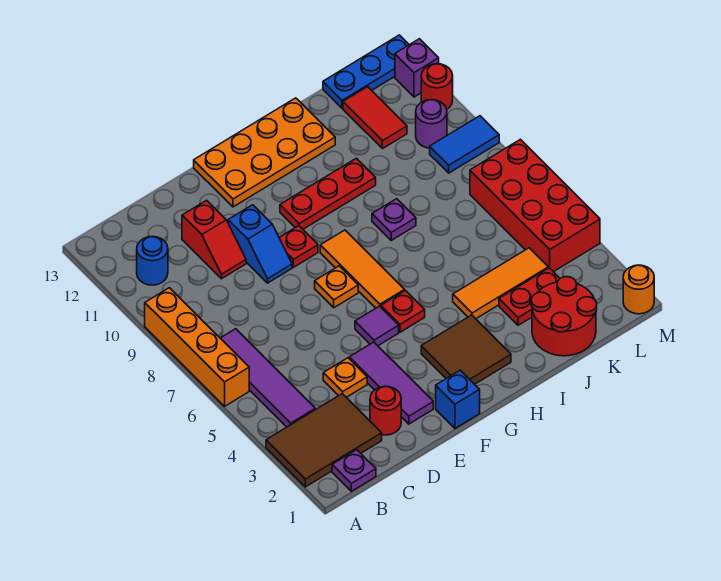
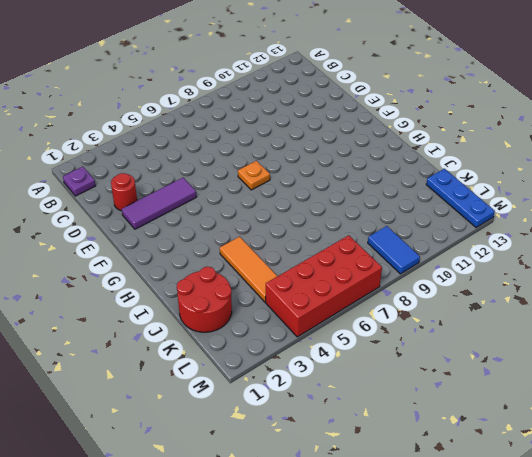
none -> brown tile A2:C3 level 1
none -> orange brick A6:A9 level 1
none -> purple tile B4:B7 level 1
none -> blue round brick B11 level 1

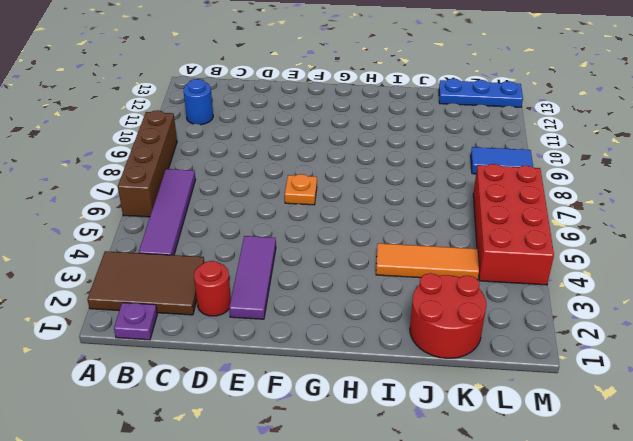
brown brick A6:A9 level 1 -> orange brick A6:A9 level 1
none -> orange plate D4 level 1
none -> red slope D10:D11 level 1 top 11
none -> blue slope E9:E10 level 1 top 10
none -> blue brick F1 level 1

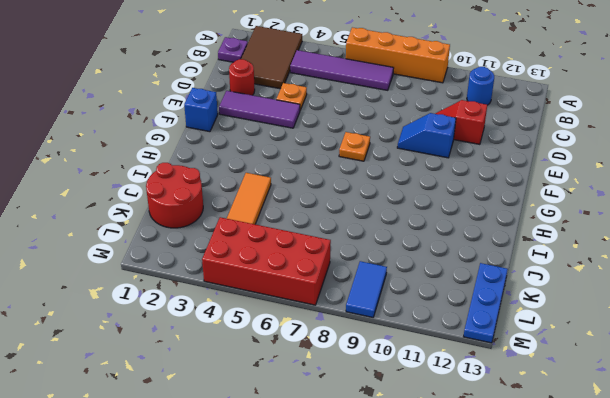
none -> purple tile F5 level 1
none -> red plate F9 level 1
none -> orange plate F12:I13 level 1
none -> brown tile G2:H3 level 1

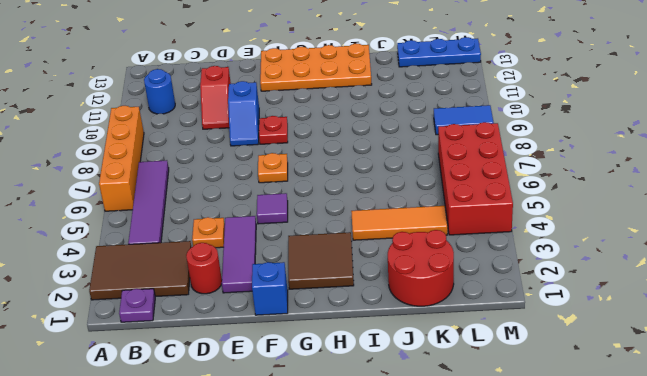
none -> red plate G5 level 1
none -> orange tile G6:G8 level 1
none -> red plate G10:I10 level 1
none -> purple plate I8 level 1

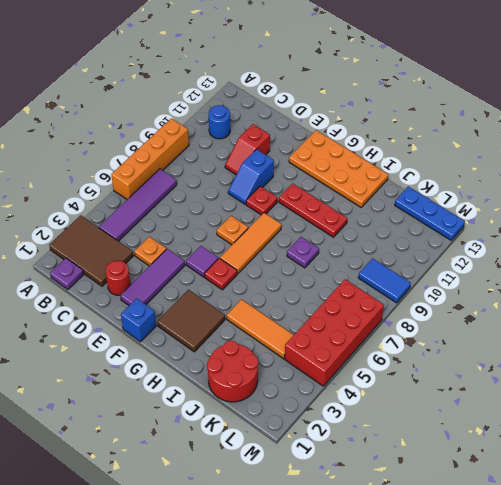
none -> red plate J3:K3 level 1
none -> red tile K11:K12 level 1
none -> purple round brick L10 level 1
none -> orange round brick M1 level 1

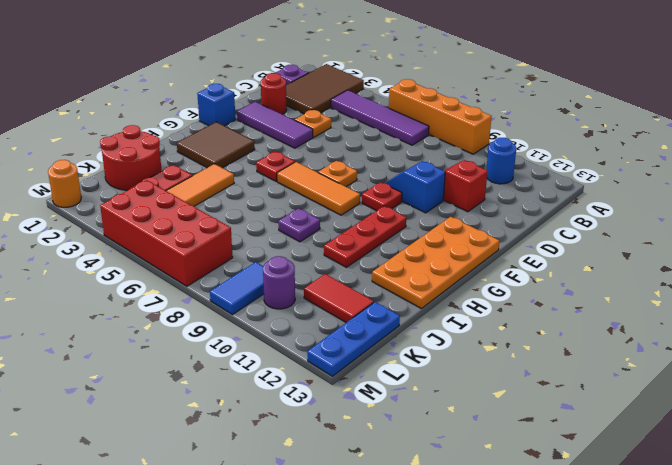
none -> purple tile F5 level 1
none -> red round brick M11 level 1
none -> purple brick M12 level 1

